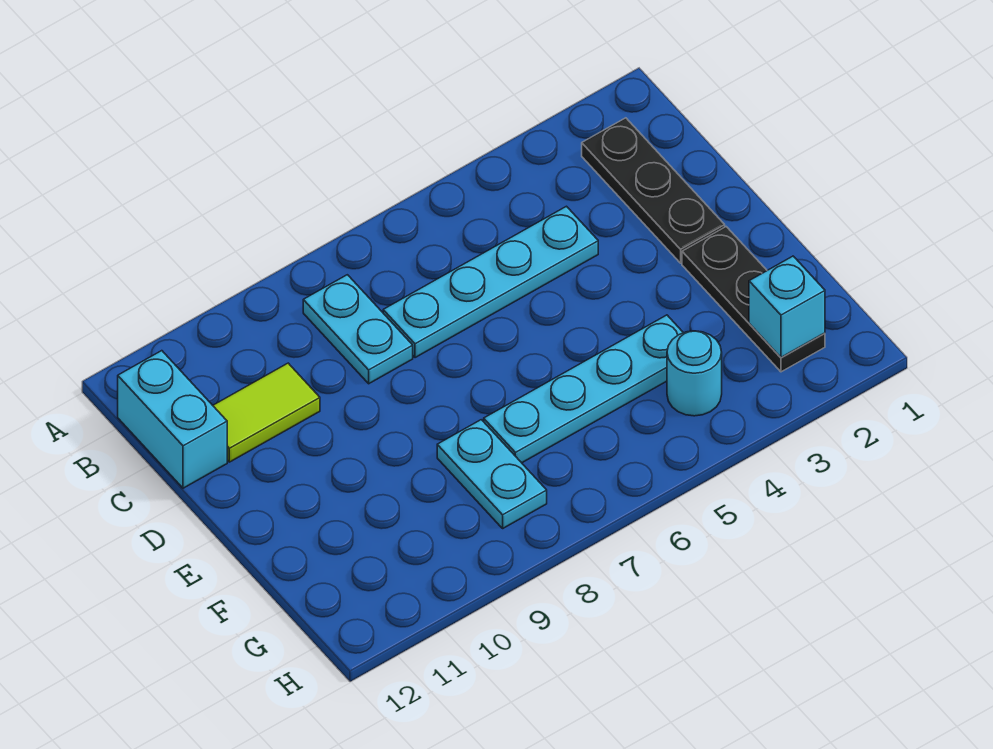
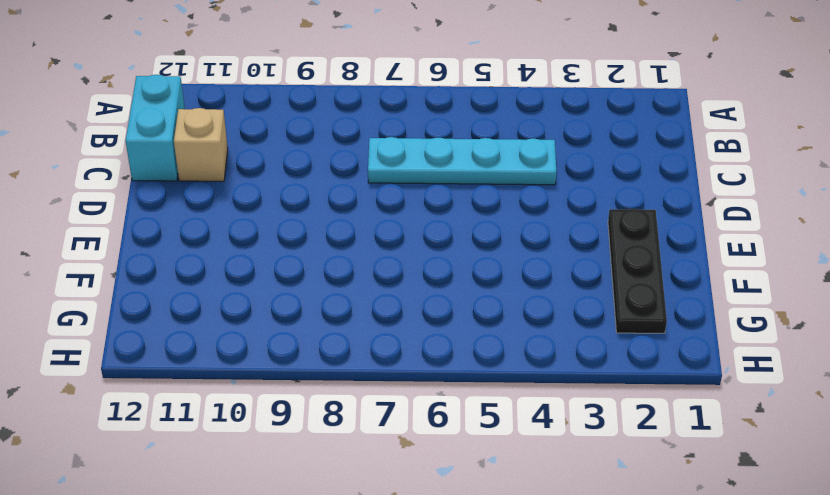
tan brick C11 level 1 -> lime tile C10:C11 level 1
none -> black plate B2:D2 level 1
none -> cyan plate B8:C8 level 1

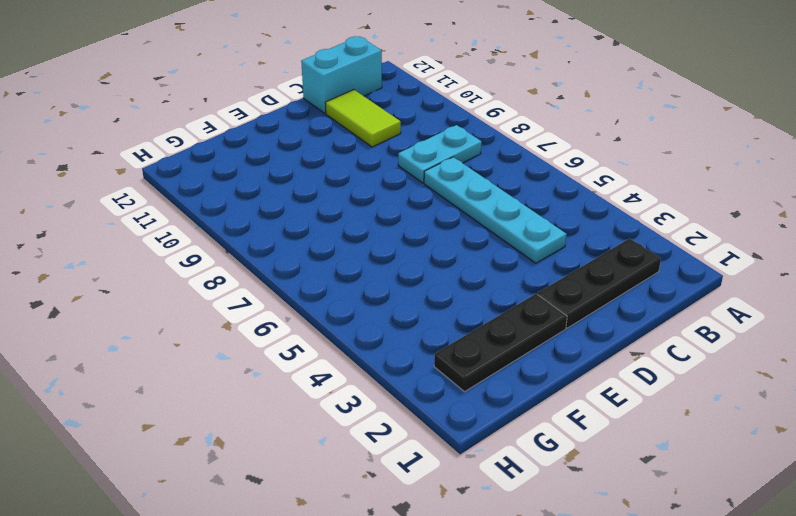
none -> cyan plate F4:F7 level 1
none -> cyan plate F8:G8 level 1

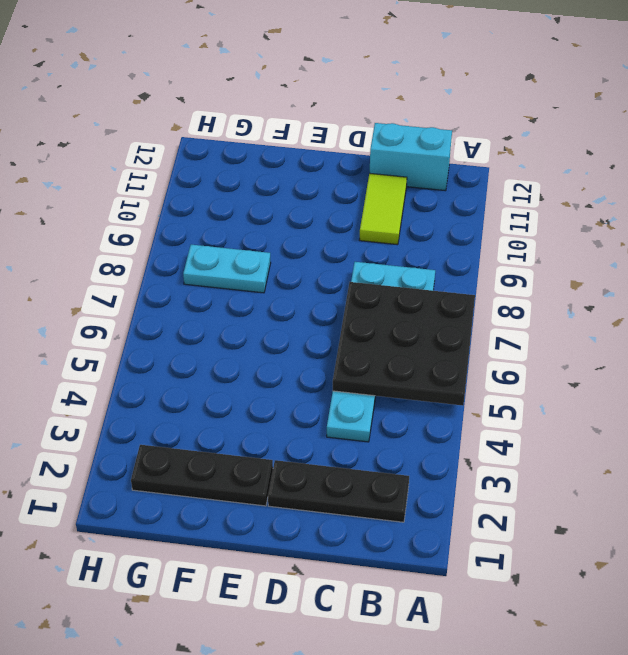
black plate A5:C7 level 2 -> none
none -> cyan plate F4:F7 level 1
none -> cyan round brick G4 level 1

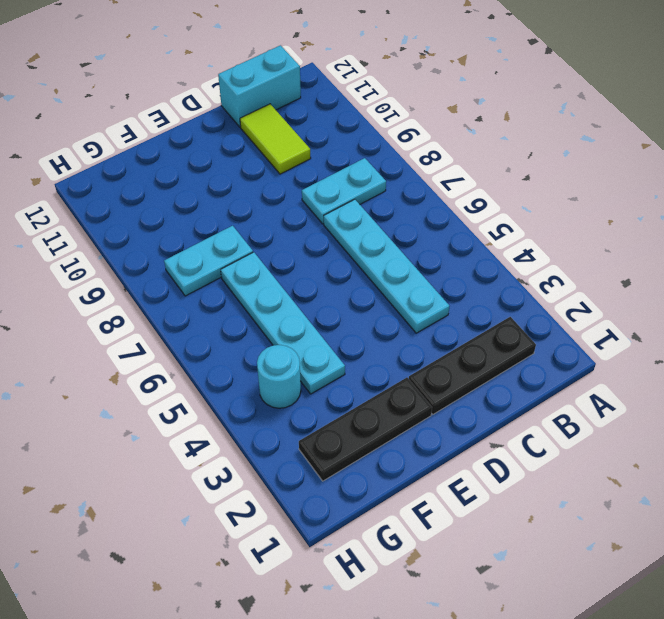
none -> cyan brick G2 level 2

